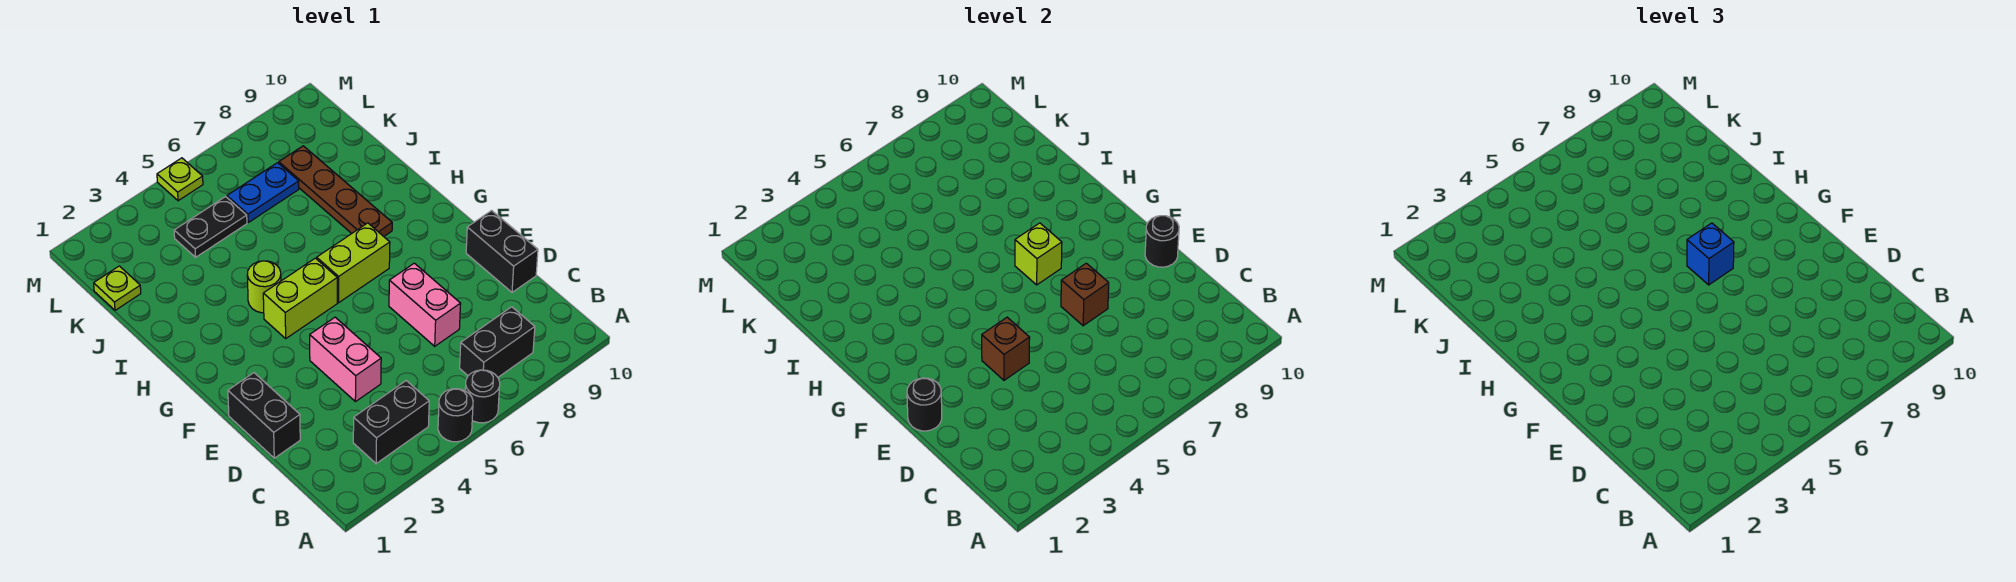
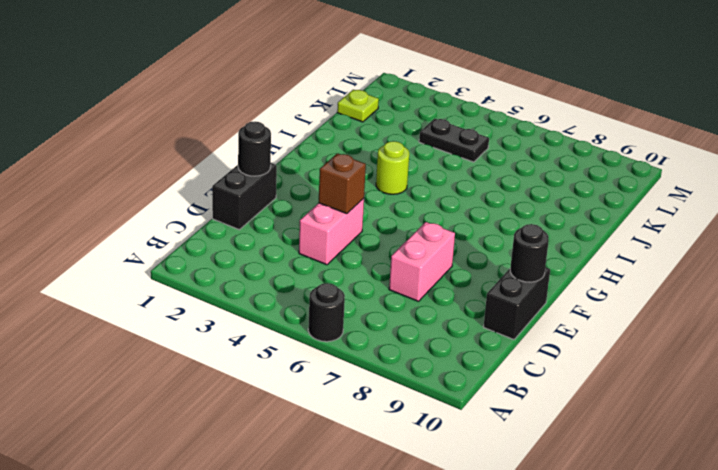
none -> black round brick A5 level 1
none -> black brick B3:B4 level 1
none -> black brick B7:B8 level 1

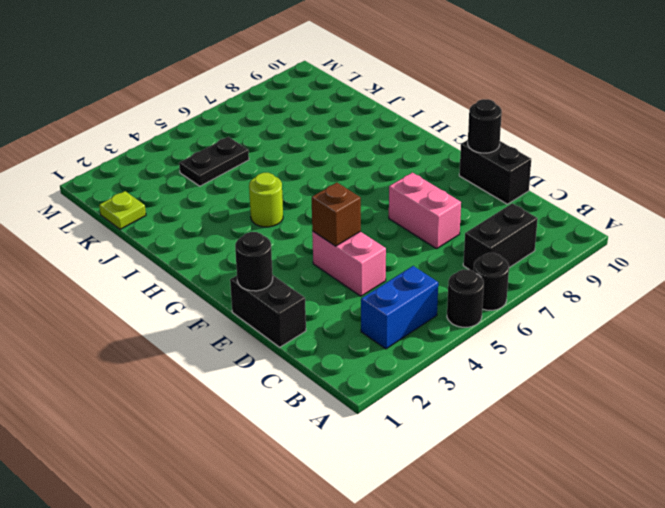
blue brick B3:B4 level 1 -> black brick B3:B4 level 1
none -> lime brick G4:G5 level 1
none -> lime brick G6:G7 level 1
none -> brown plate H8:K8 level 1

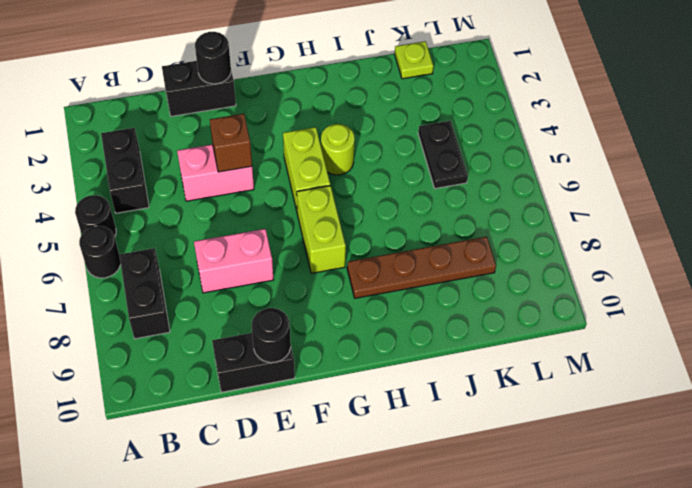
none -> blue plate K6:K7 level 1
none -> lime plate M5 level 1
none -> brown brick E7 level 2

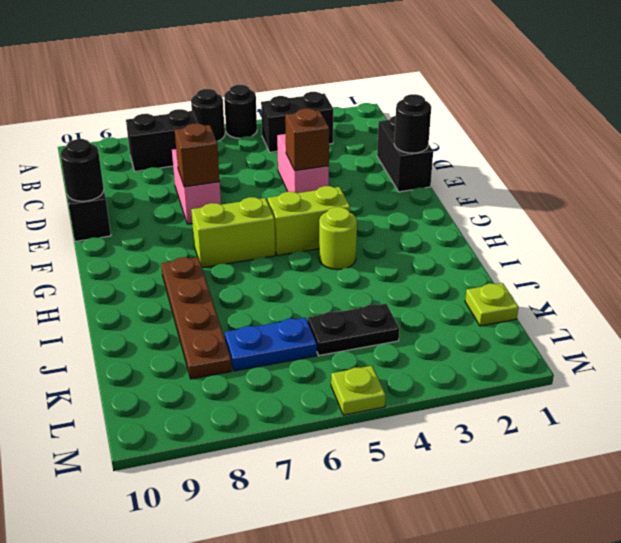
none -> lime brick G7 level 2
none -> blue brick G7 level 3

